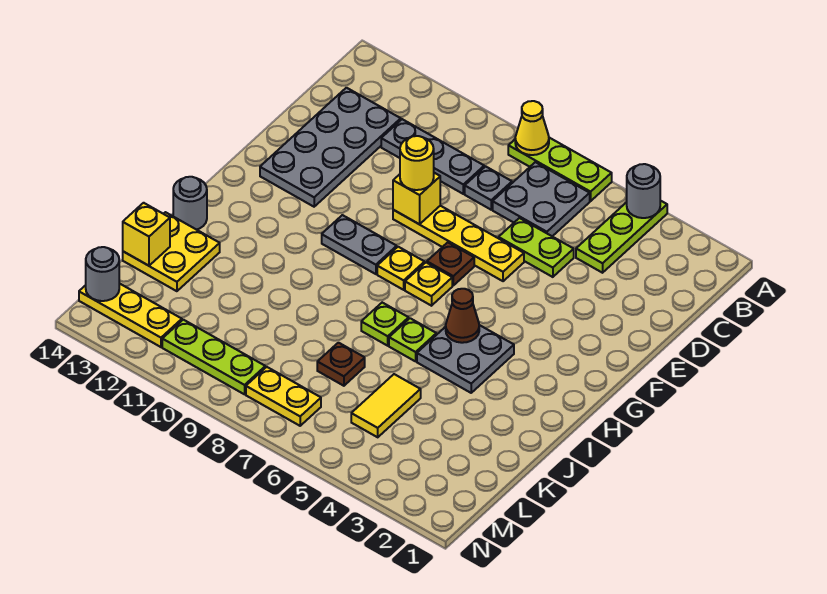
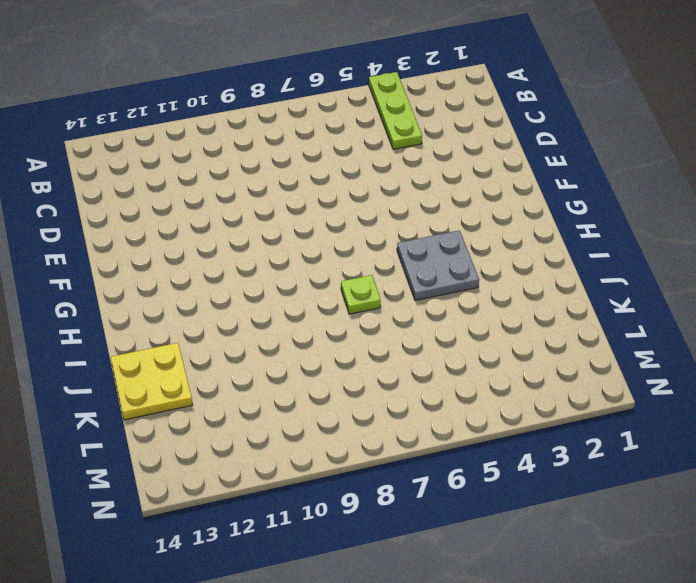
none -> lime plate A6:A8 level 1
none -> grey plate B6:C7 level 1
none -> grey plate C8 level 1

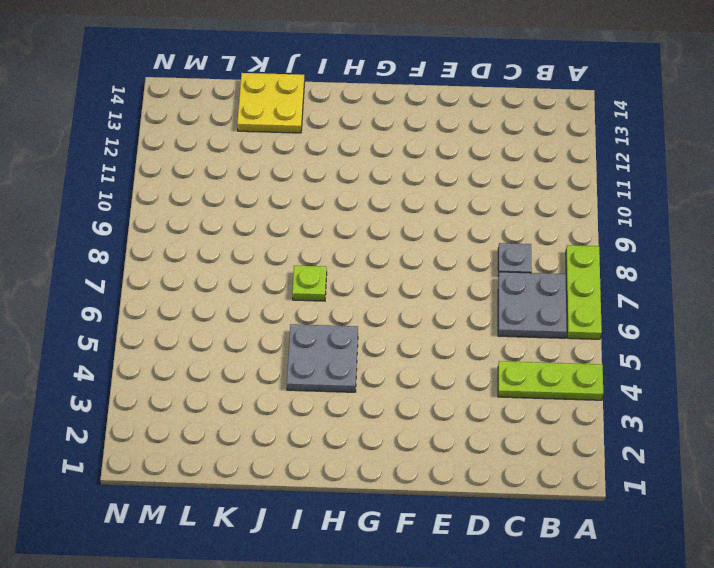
none -> grey plate C9:C11 level 1
none -> grey plate C12:F13 level 1
none -> lime plate D5:D6 level 1

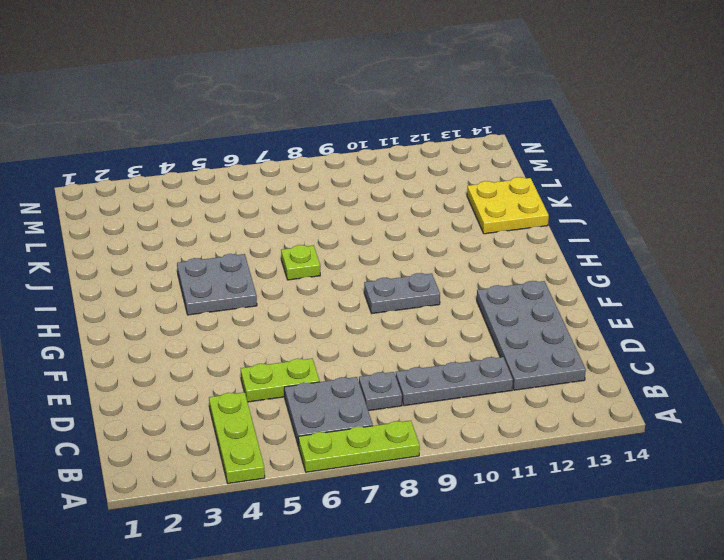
none -> yellow plate E6:E9 level 1
none -> brown plate F7 level 1
none -> yellow plate G7 level 1

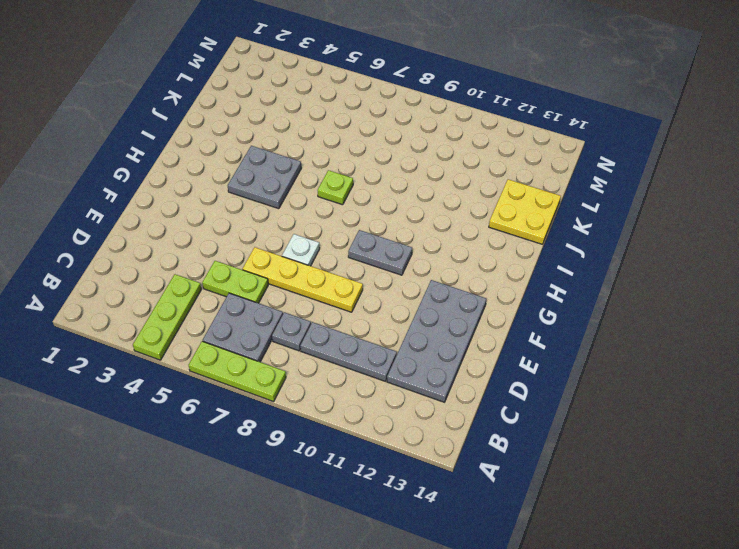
white plate F7 level 1 -> brown plate F7 level 1
none -> yellow plate G7 level 1
none -> yellow plate G8 level 1
none -> lime plate I6 level 1

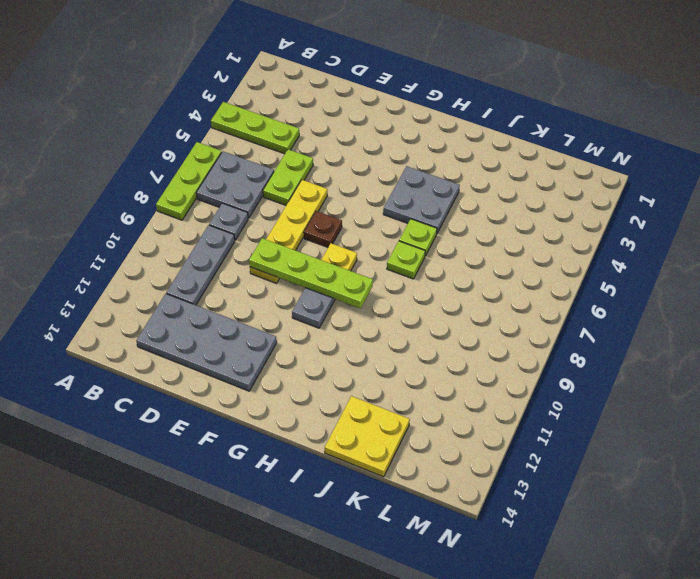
lime plate E9:H9 level 2 -> yellow brick E9 level 2
none -> yellow plate G7 level 1
none -> grey round brick I14 level 1
none -> yellow tile K5:L5 level 1

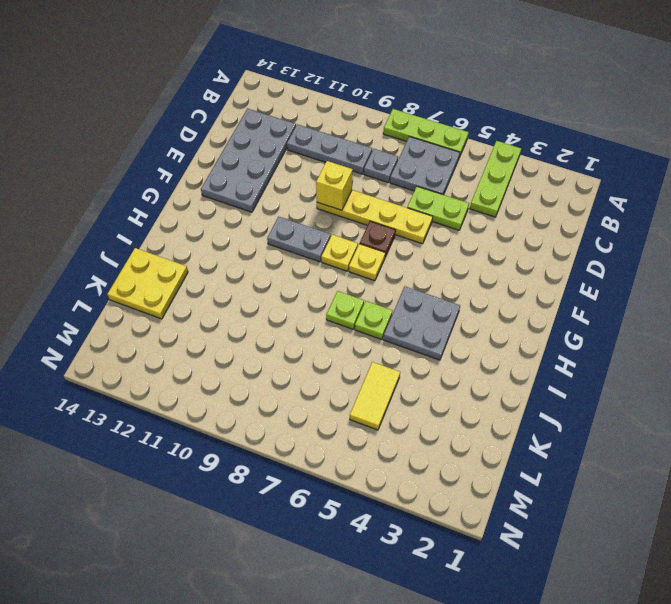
none -> grey round brick I14 level 1
none -> brown plate K7 level 1
none -> yellow plate M7:M8 level 1

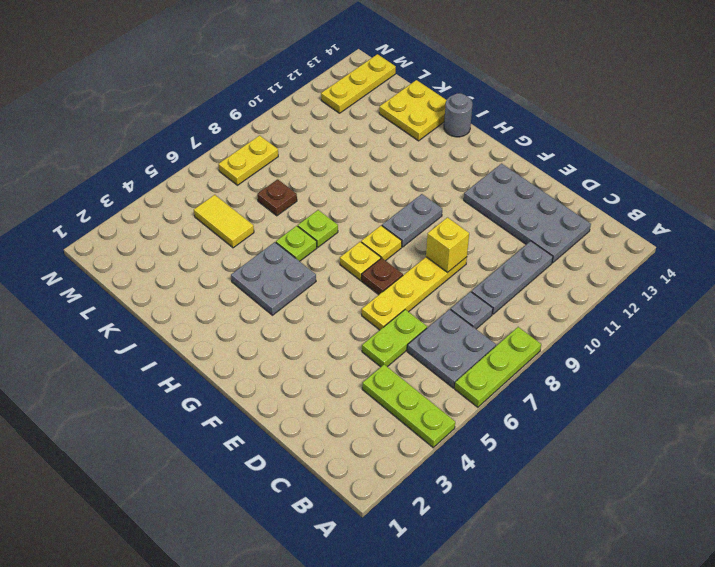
none -> lime plate M9:M11 level 1
none -> grey round brick A4 level 2
none -> yellow cone A8 level 2

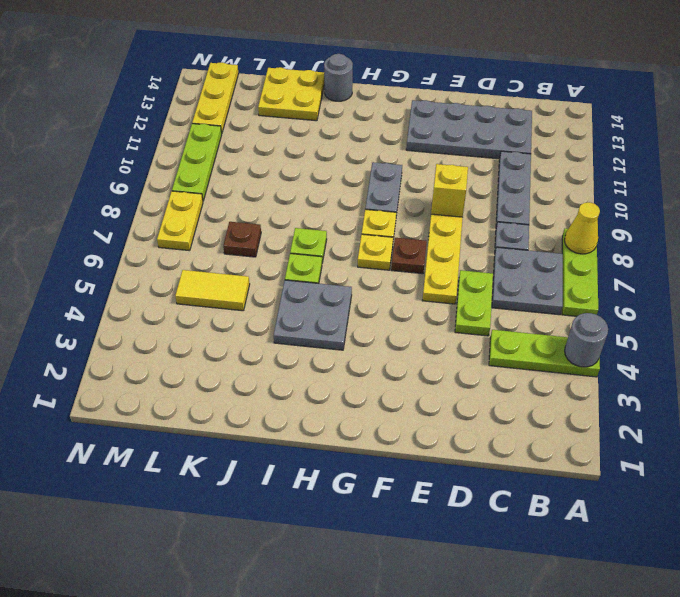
none -> brown cone H5 level 2
none -> yellow brick K14 level 2
none -> grey round brick M14 level 2

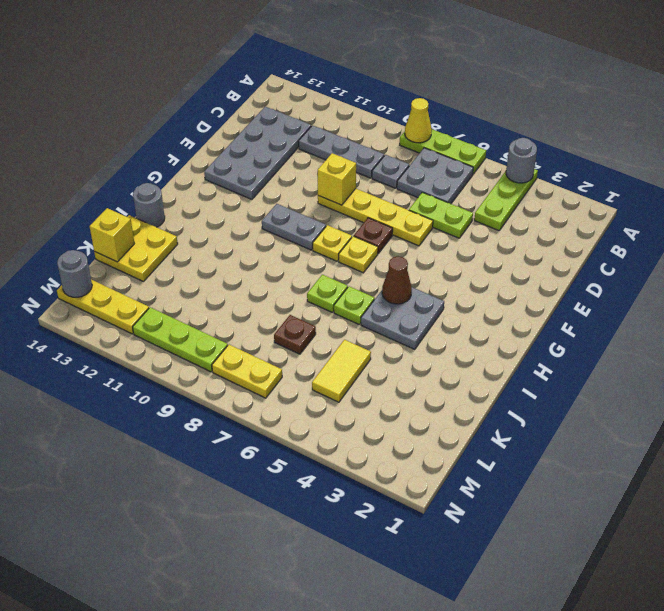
none -> yellow round brick E9 level 3

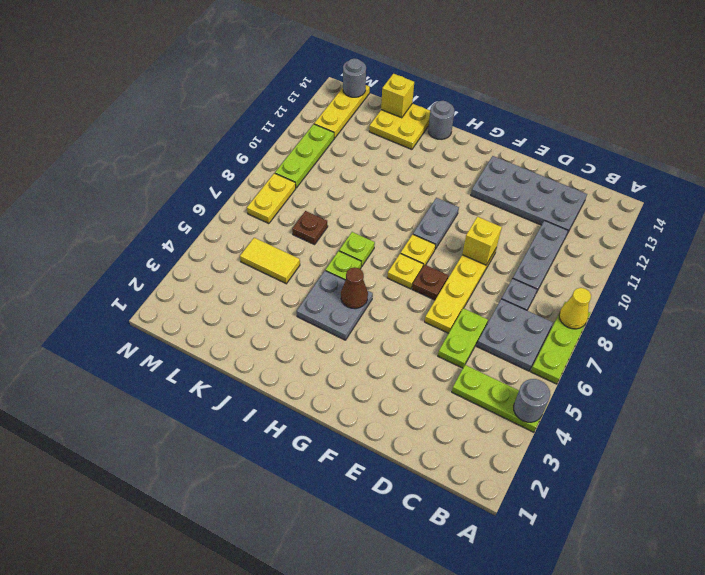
none -> yellow round brick E9 level 3

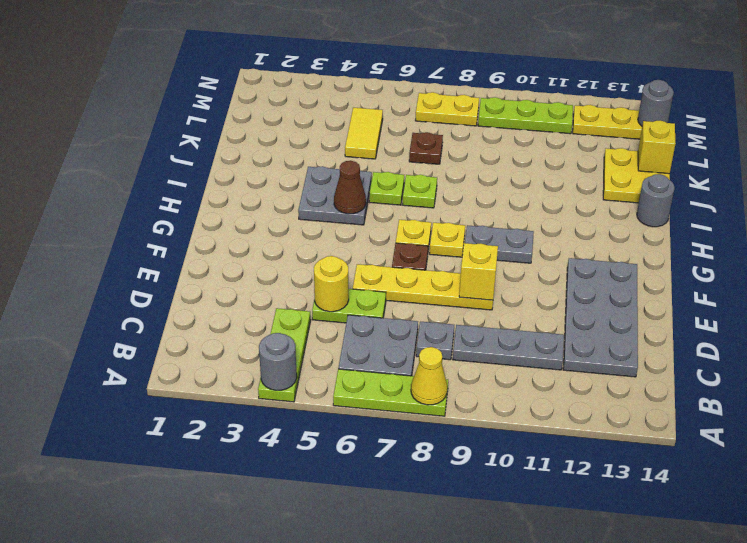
yellow round brick D5 level 2 -> yellow round brick E9 level 3

